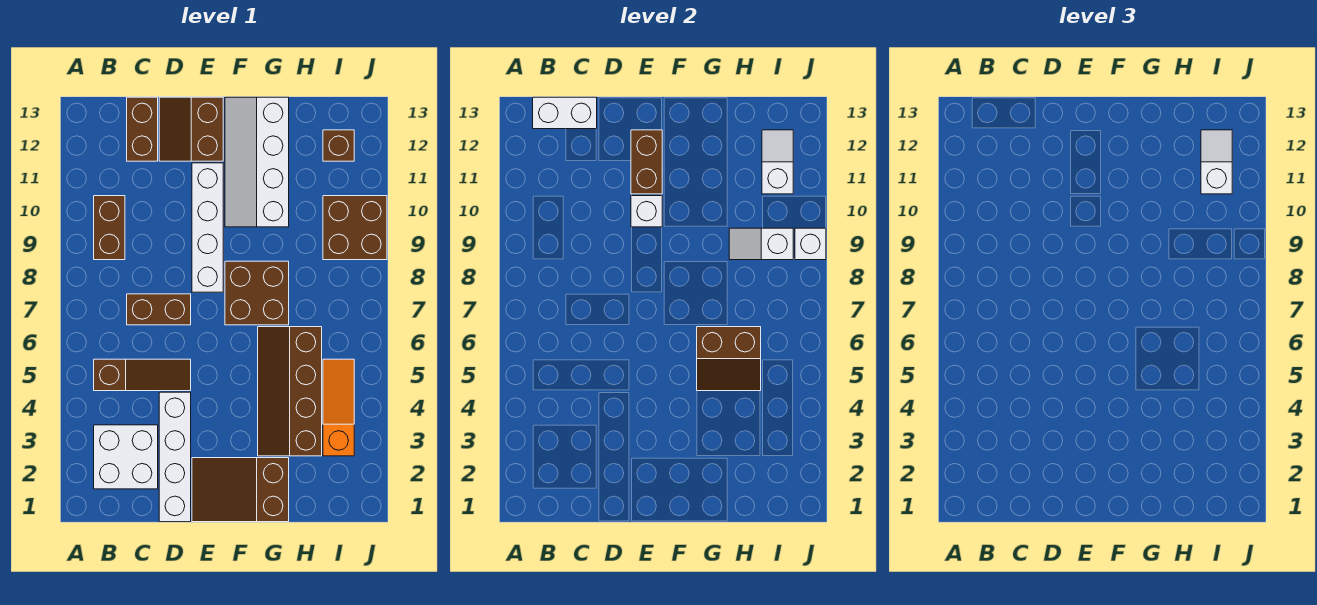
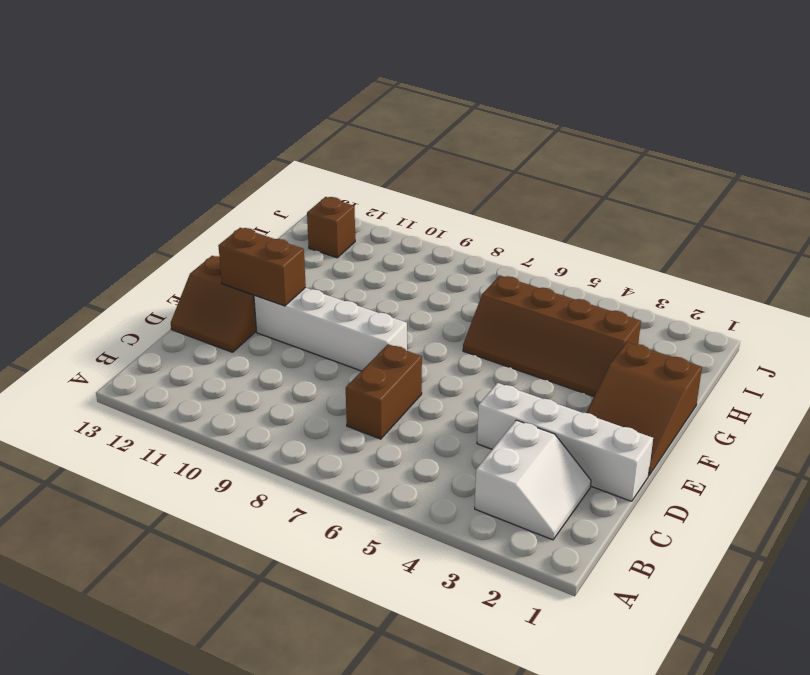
white slope B2:C3 level 1 top 3 -> white brick B2:C3 level 1
none -> brown slope B5:D5 level 1 top B
none -> brown brick B9:B10 level 1
none -> brown brick C12:C13 level 1

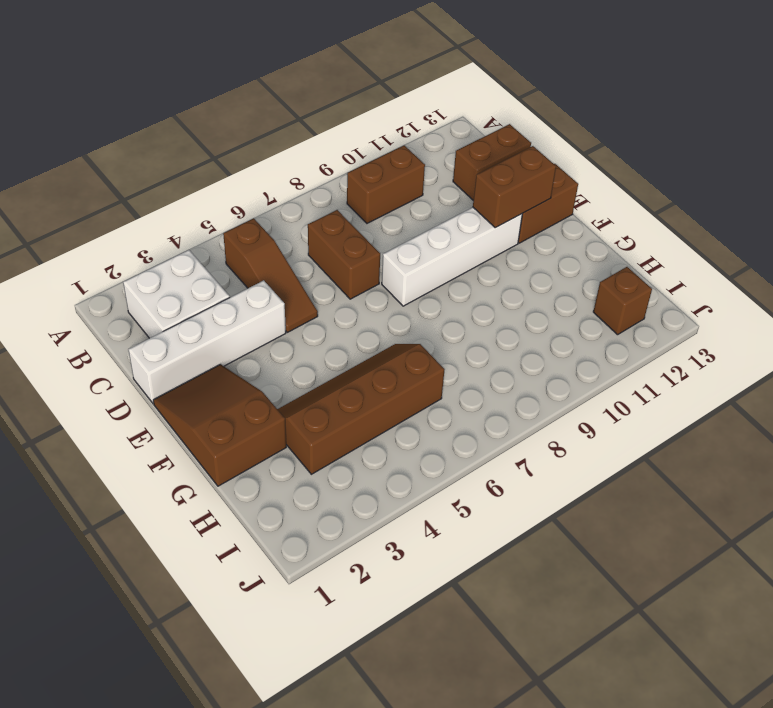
none -> brown brick F7:G8 level 1
none -> white slope F10:G13 level 1 top G
none -> orange slope I3:I5 level 1 top 3

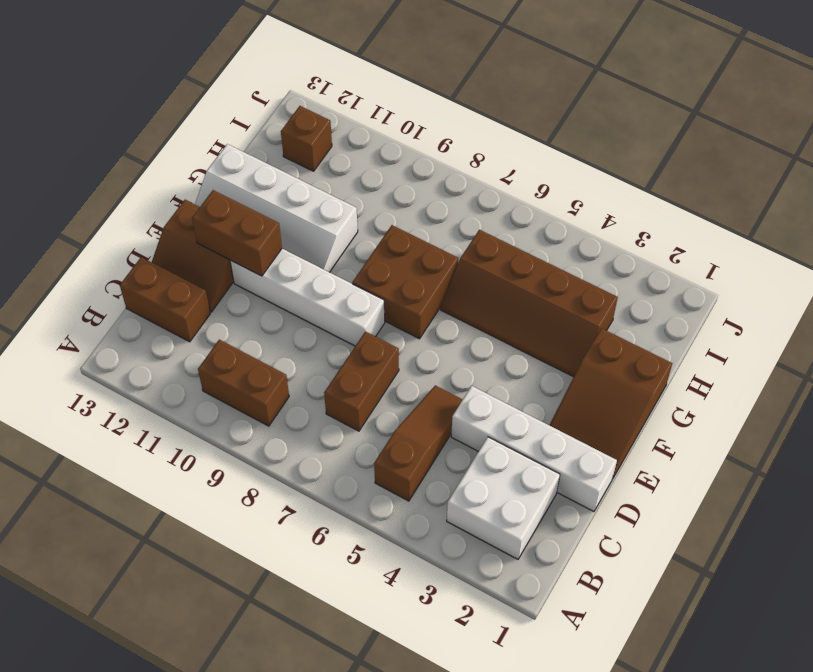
none -> orange slope I3:I5 level 1 top 3
none -> brown brick I9:J10 level 1
none -> white brick B13:C13 level 2

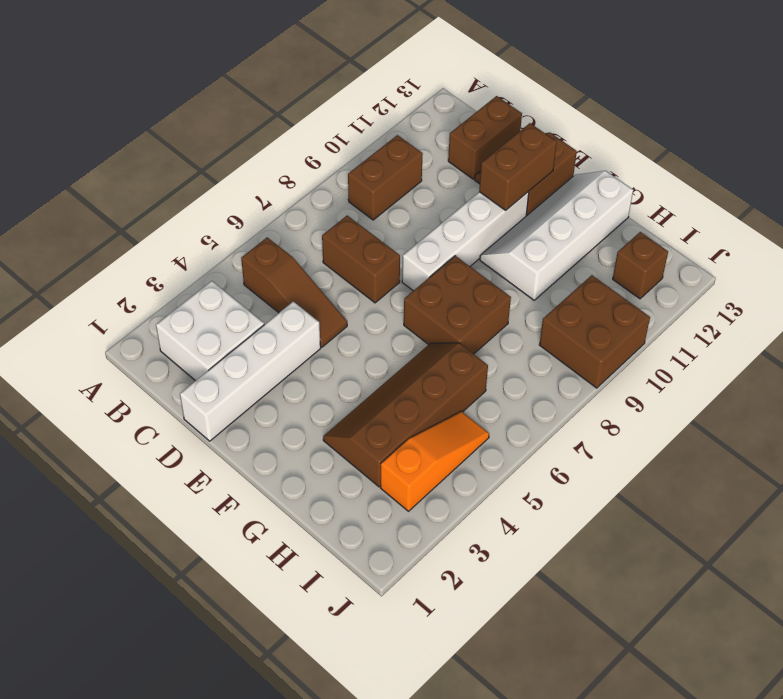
none -> brown slope E1:G2 level 1 top G
none -> white brick B13:C13 level 2
none -> white brick E10 level 2

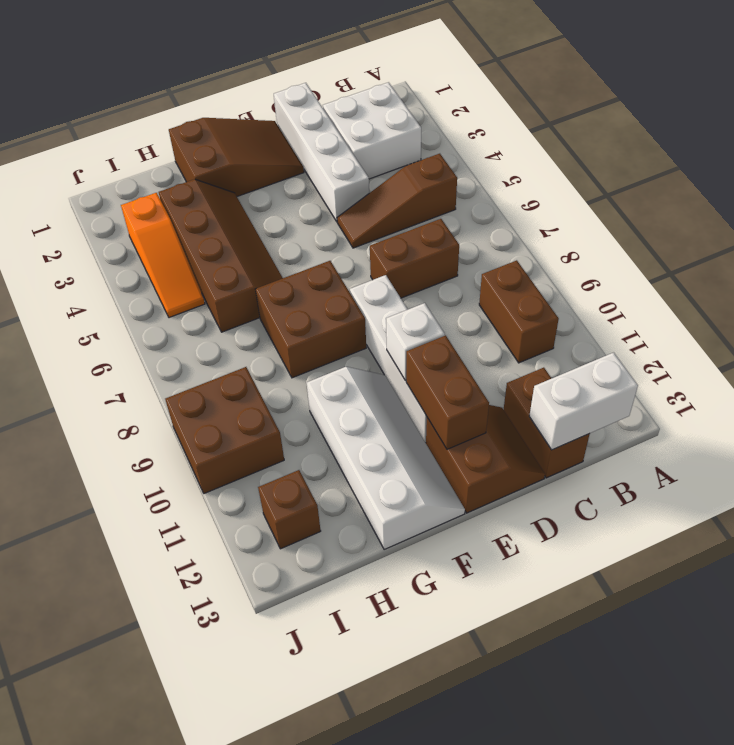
none -> brown slope G5:H6 level 2 top 6
none -> white slope H9:I9 level 2 top I
none -> white slope I11:I12 level 2 top 11

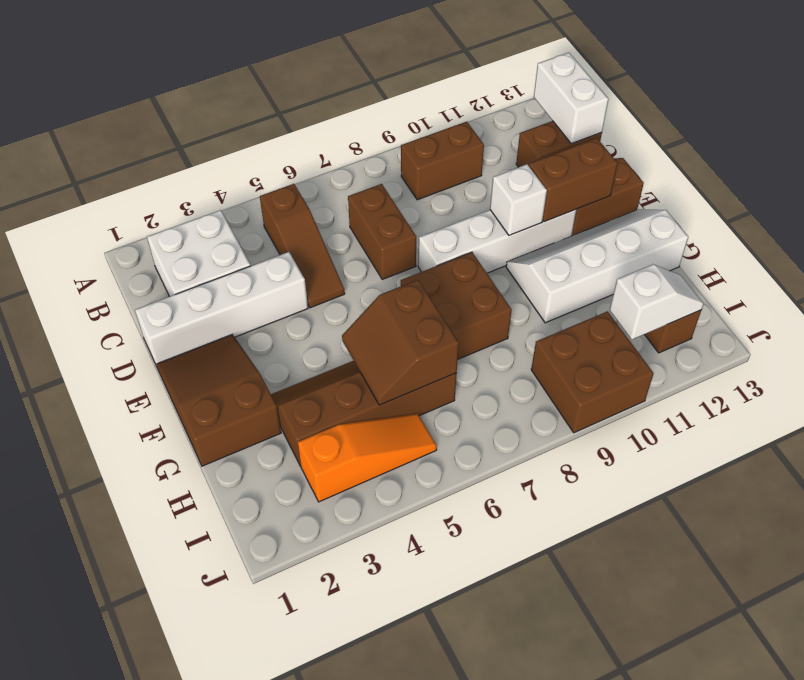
none -> white slope H9:I9 level 2 top I
none -> white brick J9 level 2
none -> white slope I11:I12 level 3 top 11

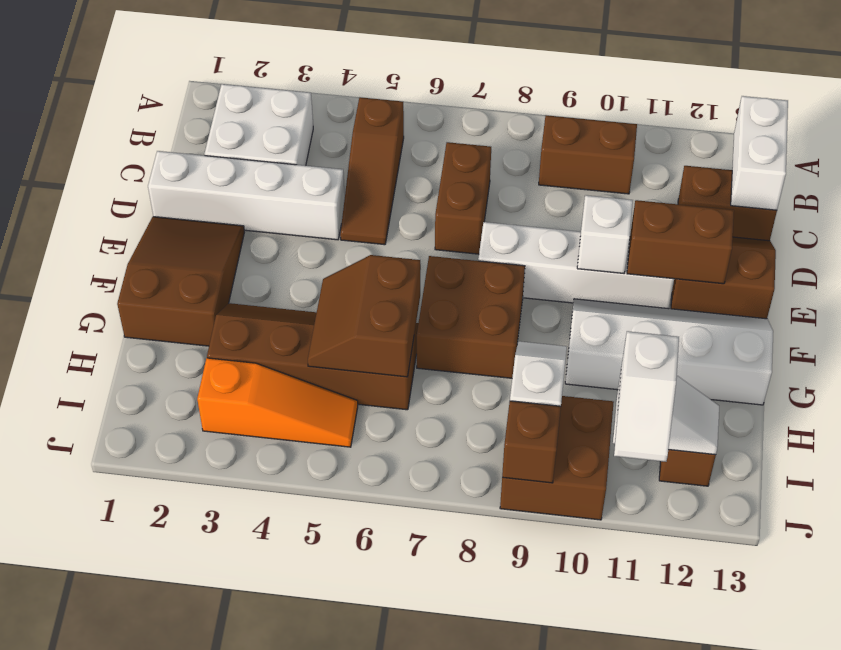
white slope I11:J11 level 3 top I -> white slope I11:I12 level 3 top 11
brown brick J9 level 2 -> white brick J9 level 2

